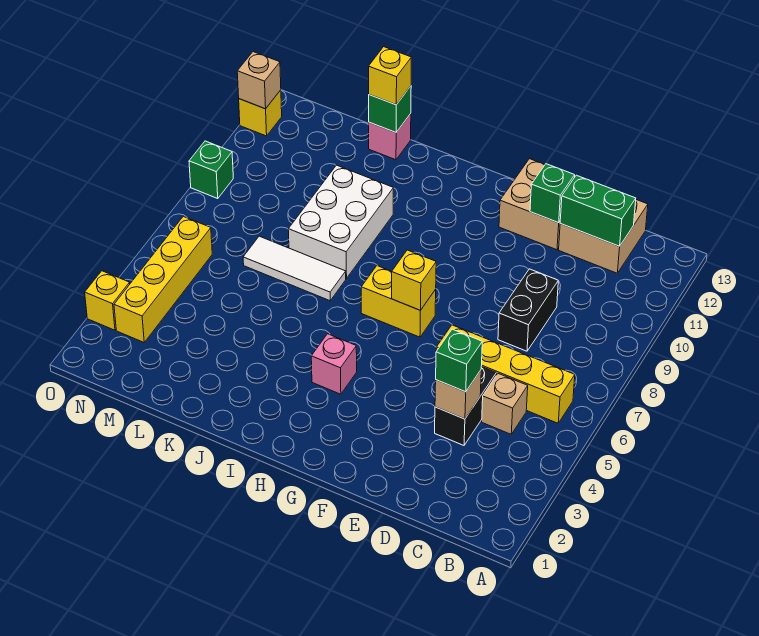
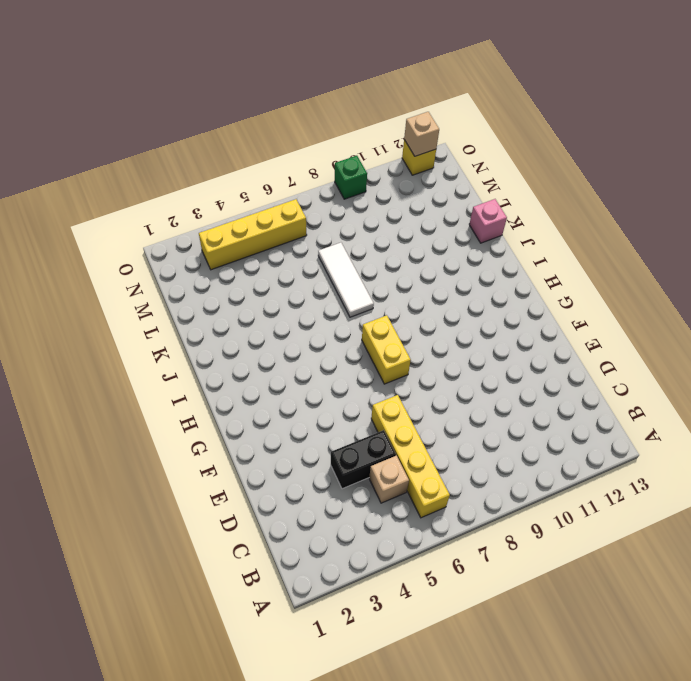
none -> tan brick C12:D13 level 1
none -> black brick D8:D9 level 1
none -> tan brick E12:F13 level 1

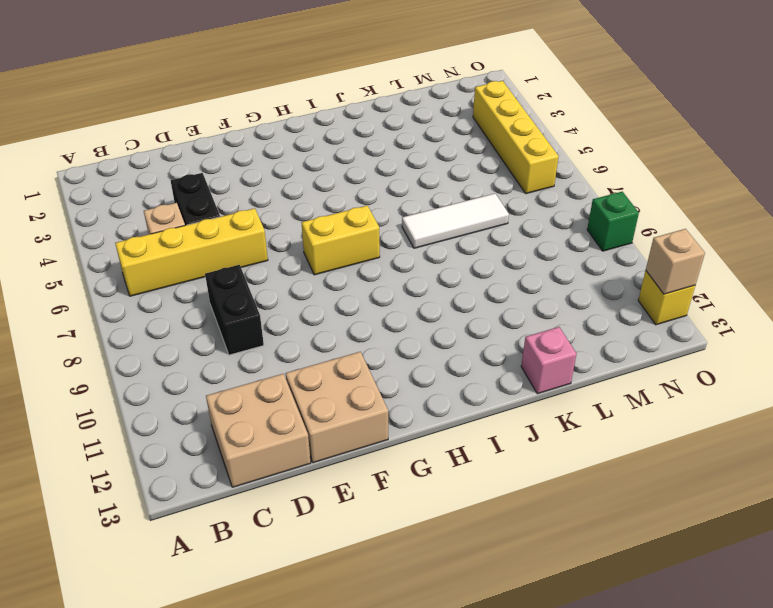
none -> pink brick H4 level 1
none -> white brick J8:K10 level 1
none -> yellow brick O3 level 1

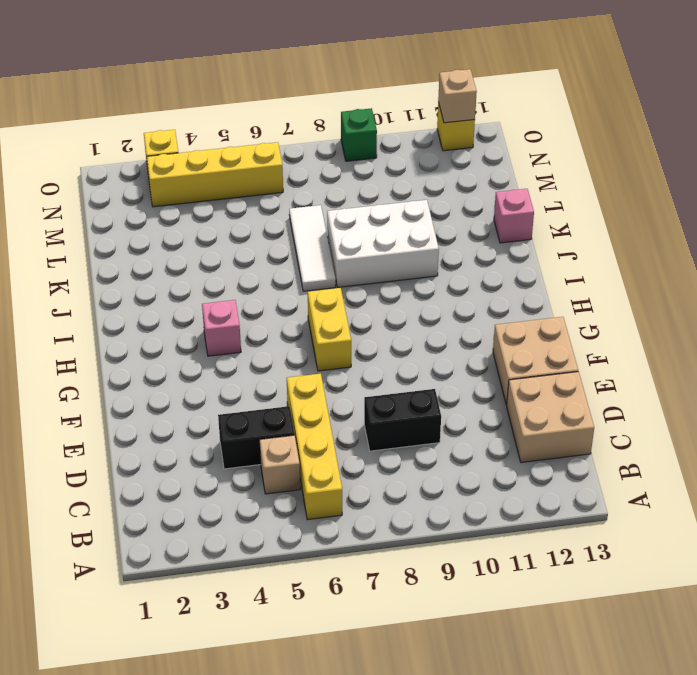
none -> green brick C12:D12 level 2
none -> tan brick D4 level 2
none -> green brick E12 level 2

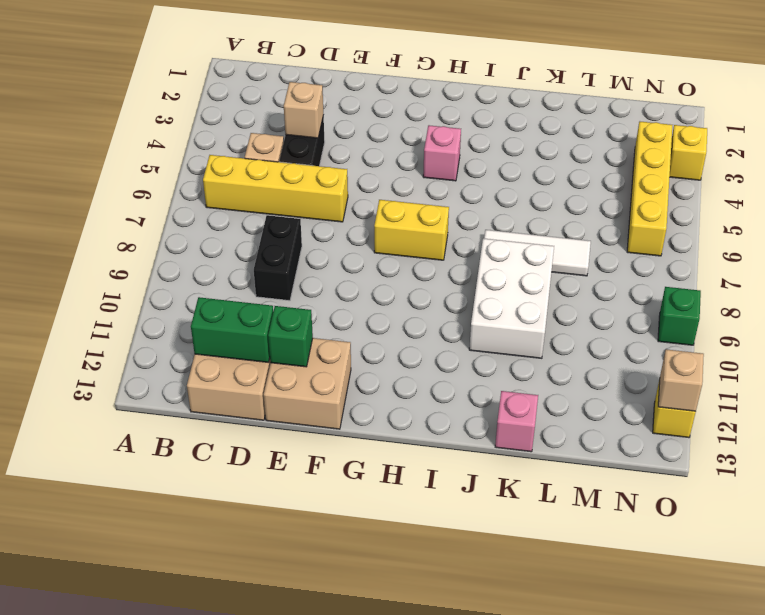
none -> yellow brick G7 level 2
none -> green brick K13 level 2
none -> green brick D4 level 3

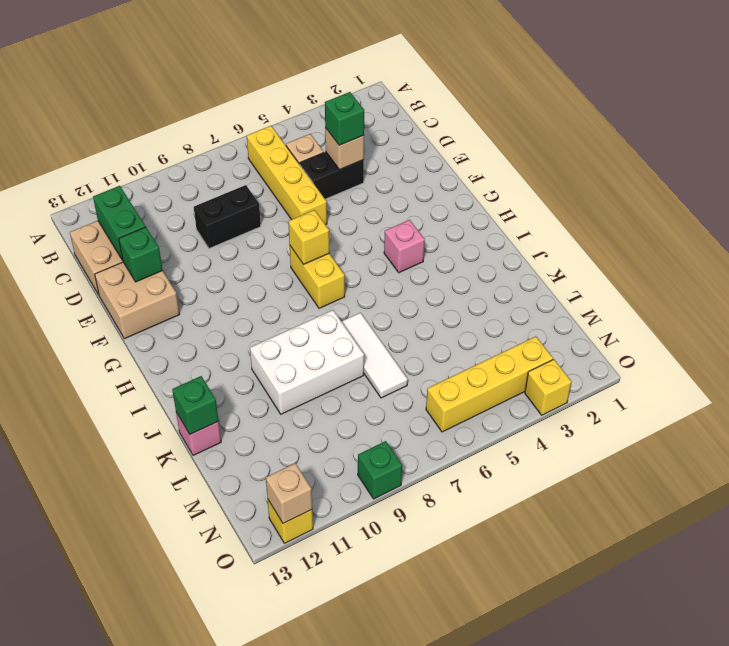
none -> yellow brick K13 level 3

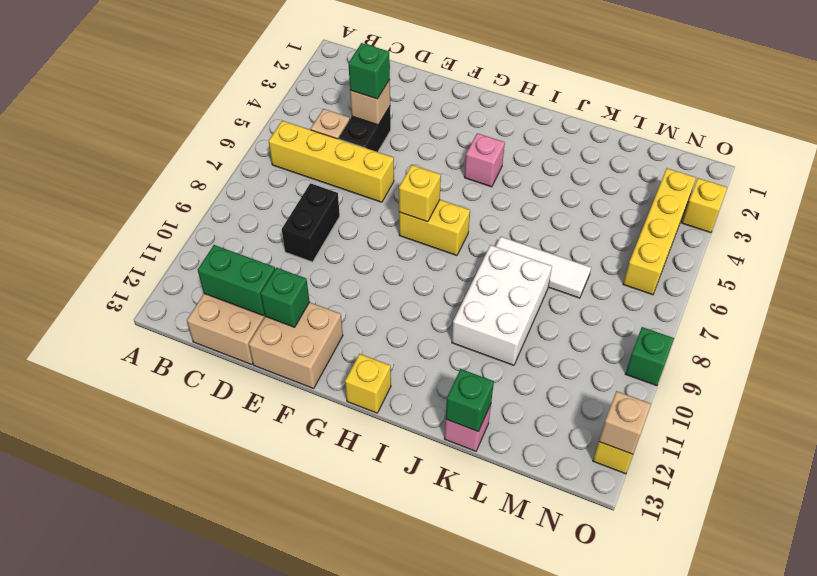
yellow brick H13 level 1 -> yellow brick K13 level 3

